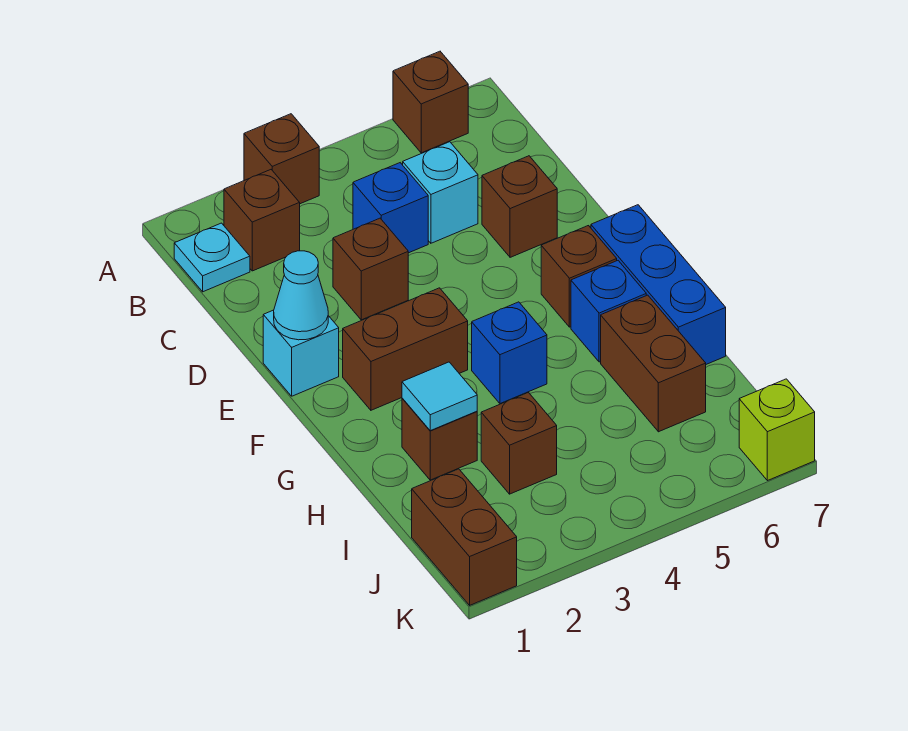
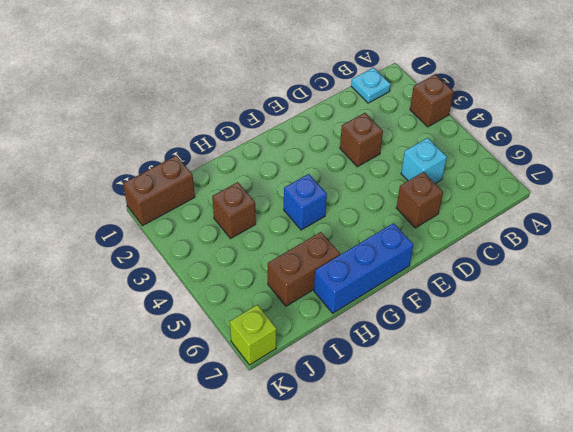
none -> brown brick A6 level 1
none -> brown brick B2 level 1
none -> blue brick C4 level 1

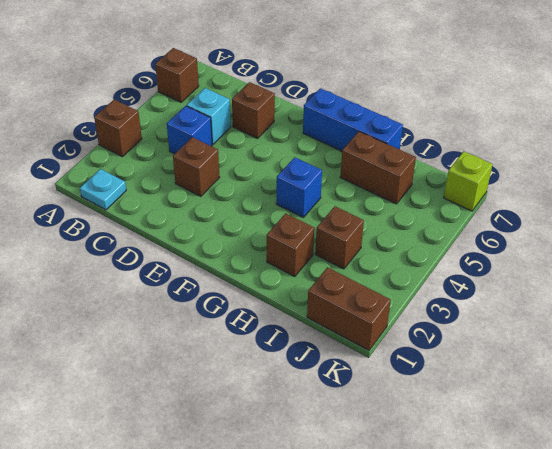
none -> brown brick B2 level 1
none -> cyan brick E1 level 1
none -> brown brick F2:F3 level 1

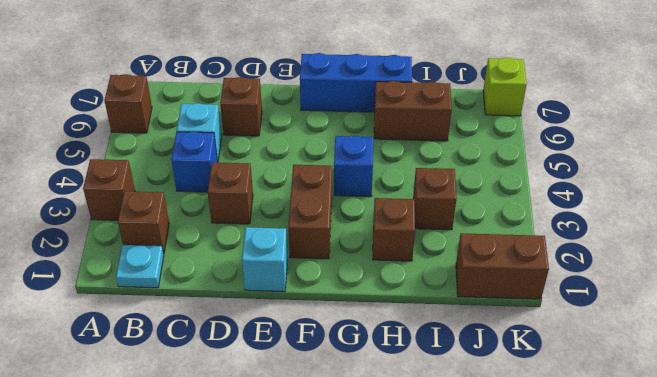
none -> brown brick F6 level 1
none -> blue brick G6 level 1
none -> cyan cone E1 level 2

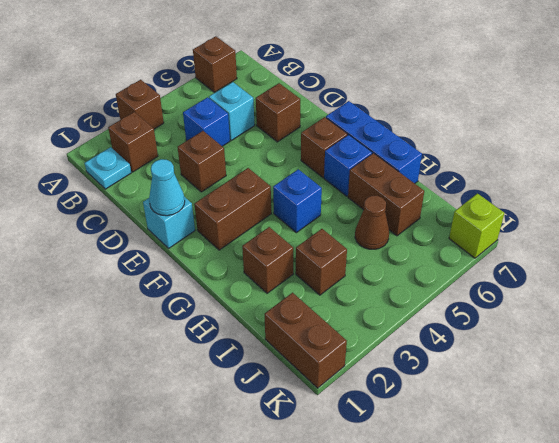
brown cone I5 level 1 -> none
none -> cyan tile H2 level 2

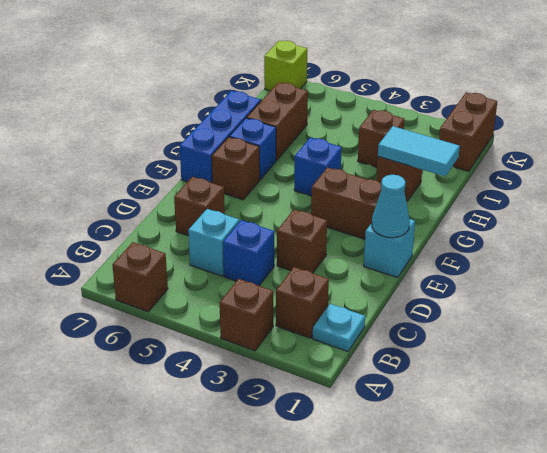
cyan tile H1:H2 level 2 -> cyan tile H2 level 2

